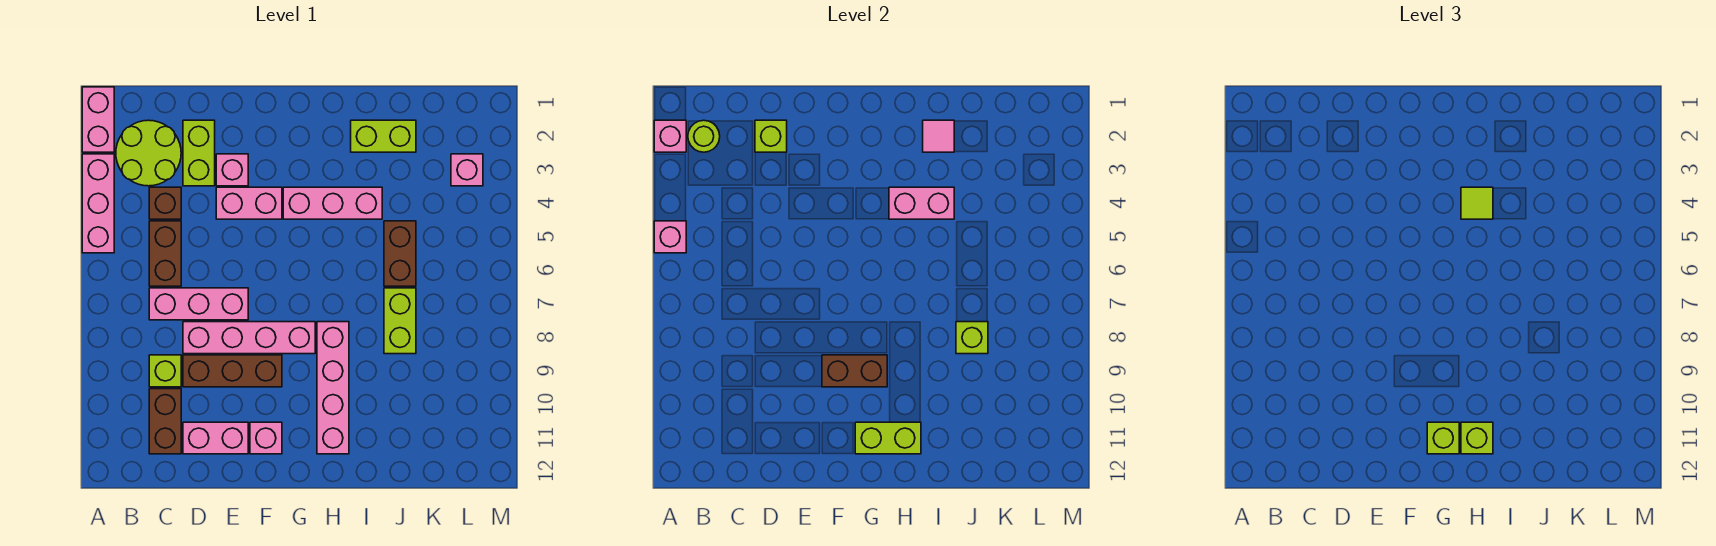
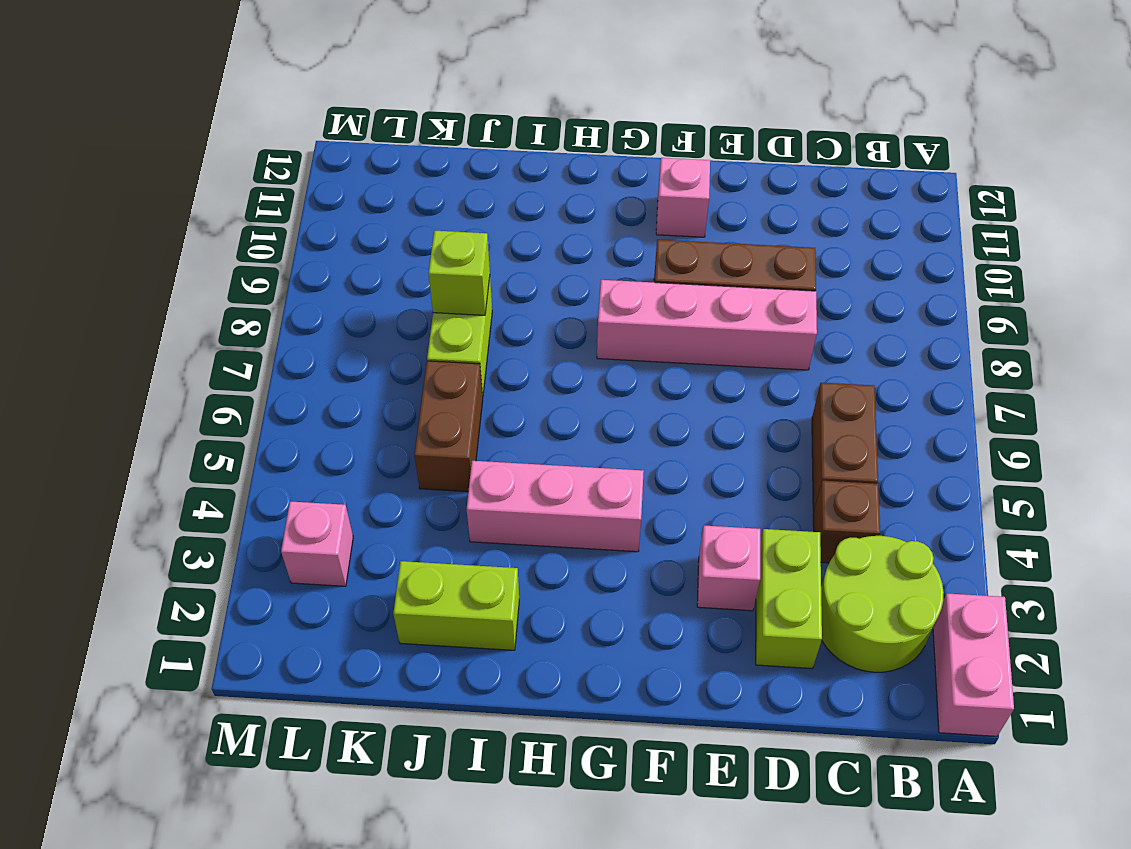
none -> pink brick A3:A5 level 1
none -> pink brick C7:E7 level 1
none -> lime brick C9 level 1
none -> brown brick C10:C11 level 1

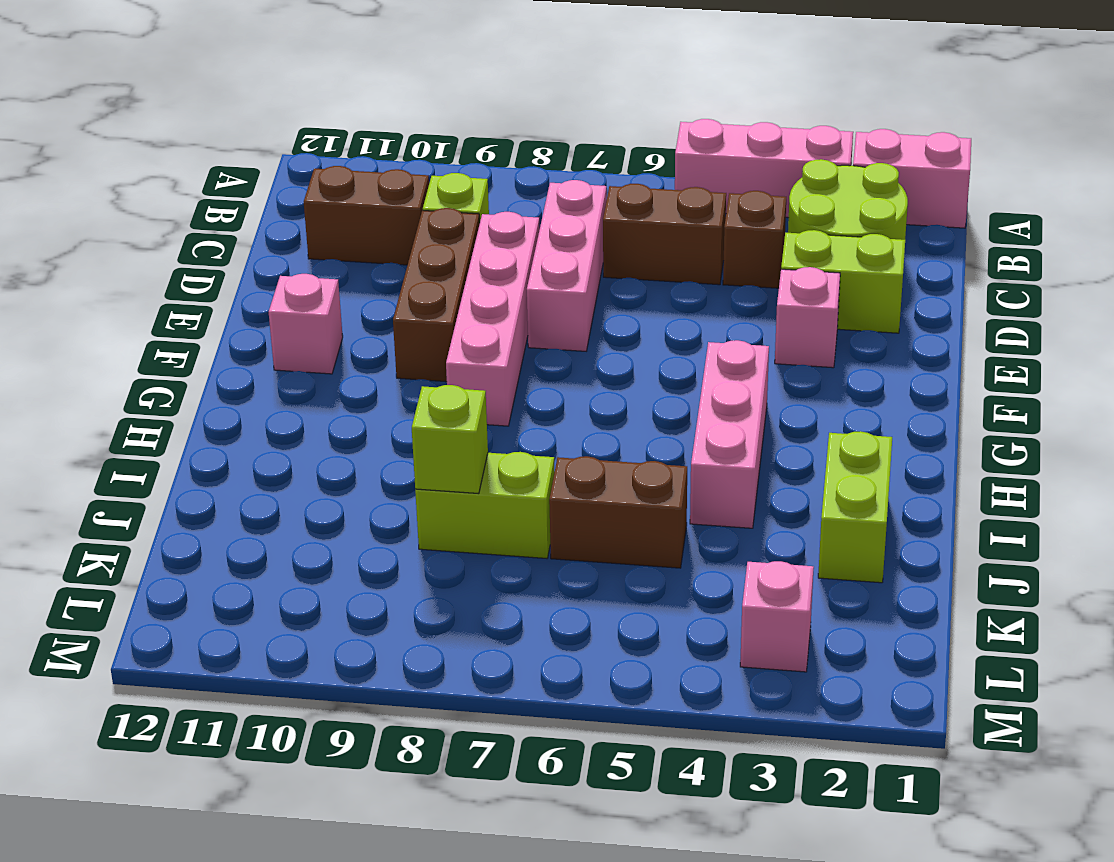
none -> pink brick D11:E11 level 1
none -> pink brick E4:F4 level 1
none -> pink brick H8:H11 level 1
none -> pink brick A2 level 2

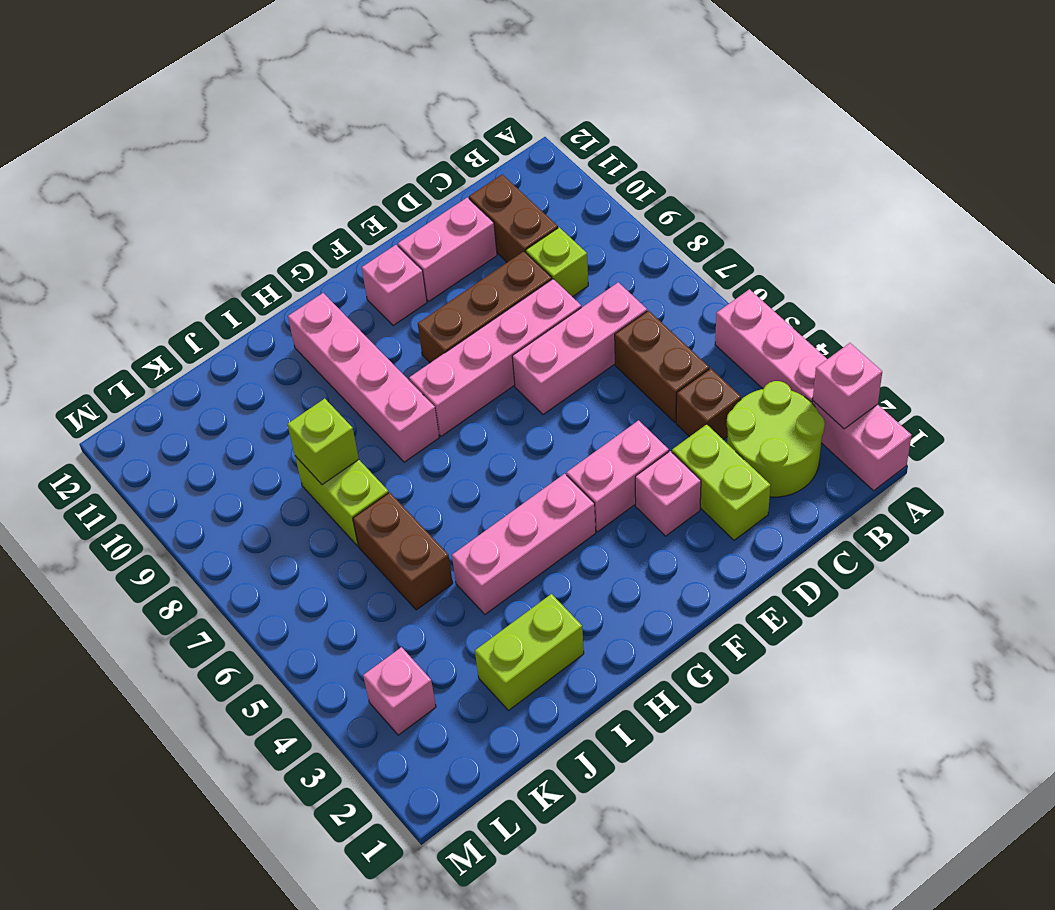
none -> pink brick A5 level 2
none -> lime round brick B2 level 2
none -> lime brick D2 level 2
none -> brown brick F9:G9 level 2

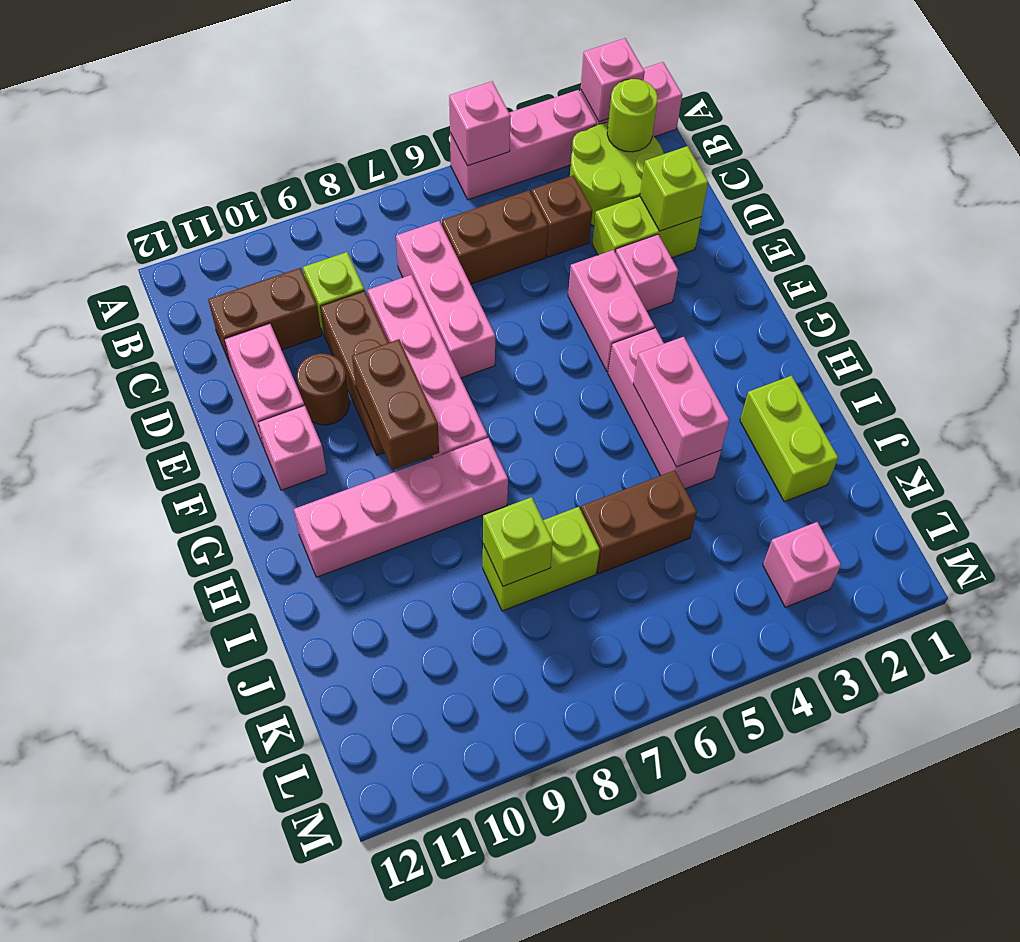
brown round brick E10 level 1 -> none
none -> lime brick G11:H11 level 2
none -> pink tile I2 level 2
none -> lime brick G11 level 3
none -> lime tile H4 level 3

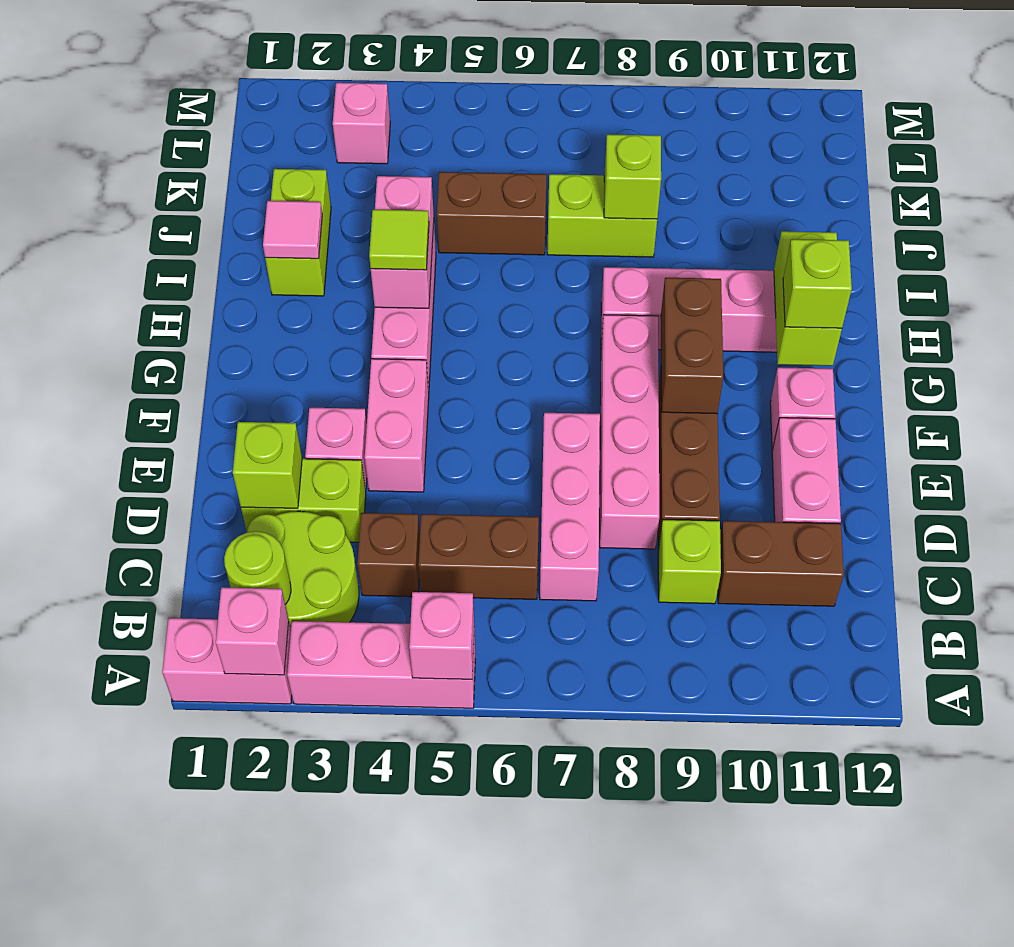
none -> lime brick H11 level 3

